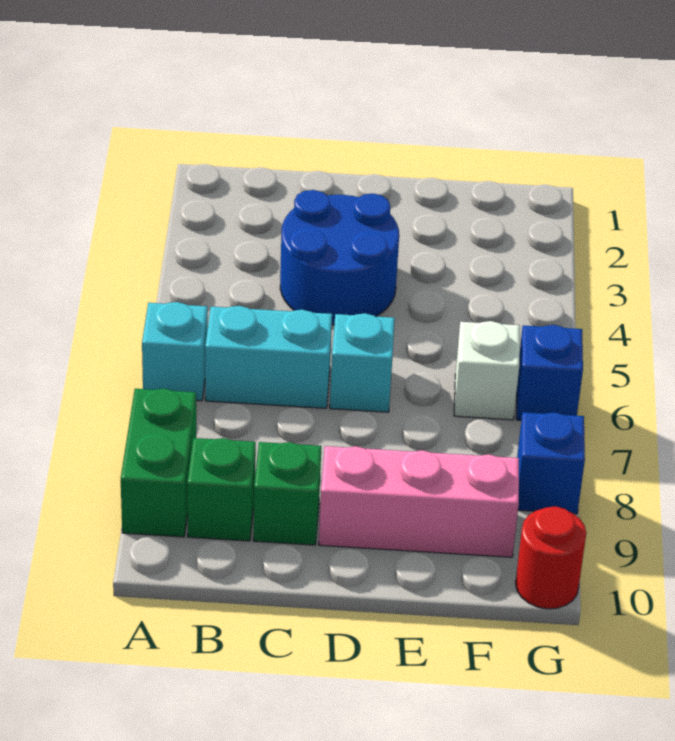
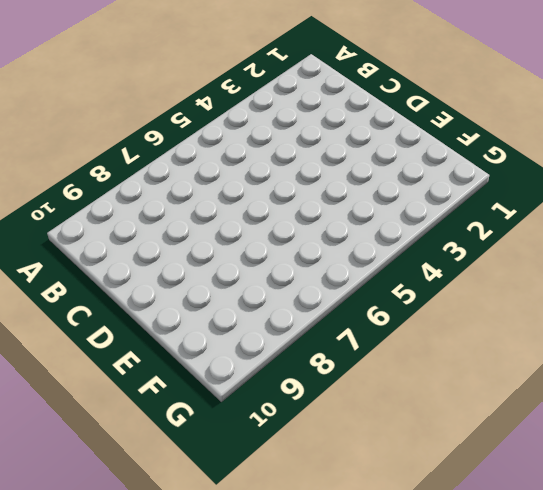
none -> cyan brick A6 level 1
none -> green brick A8:A9 level 1
none -> cyan brick B6:C6 level 1

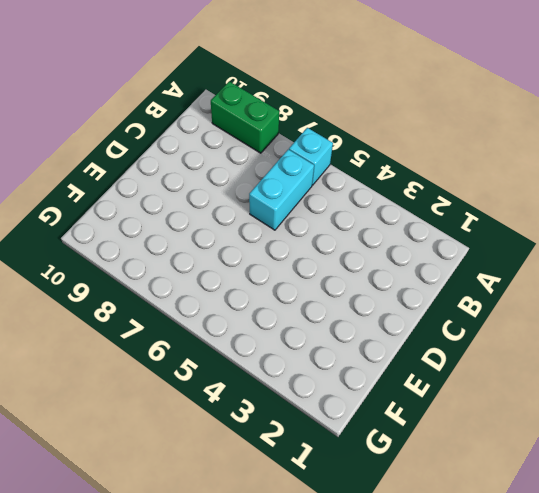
none -> green brick B9 level 1
none -> blue round brick C3:D4 level 1
none -> green brick C9 level 1

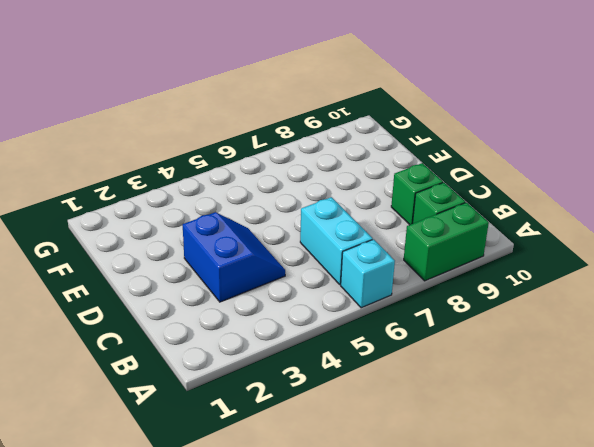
blue slope C3:D4 level 1 top 3 -> blue round brick C3:D4 level 1
none -> cyan brick D6 level 1
none -> pink brick D9:F9 level 1
none -> white brick F6 level 1

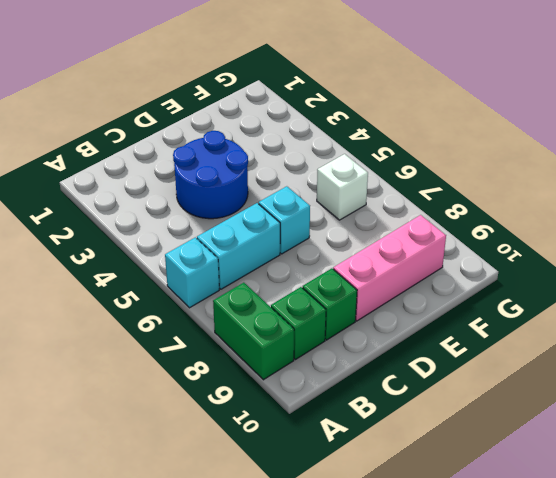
none -> blue brick G6 level 1
none -> blue brick G8 level 1
none -> red round brick G10 level 1

